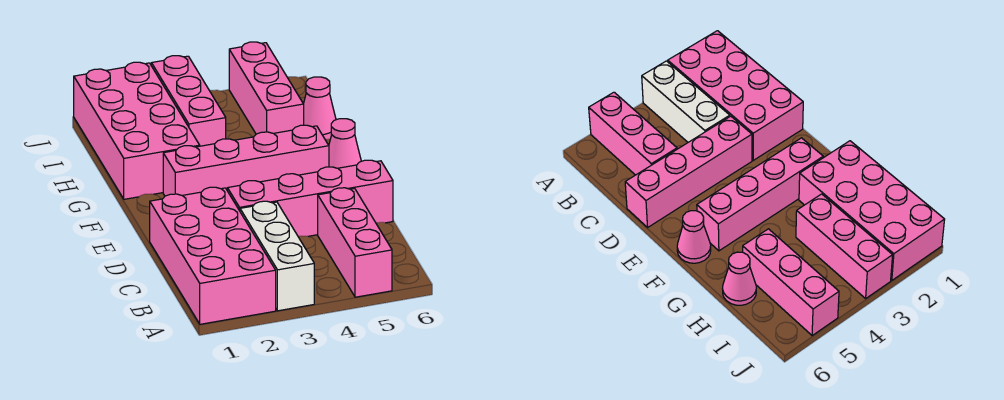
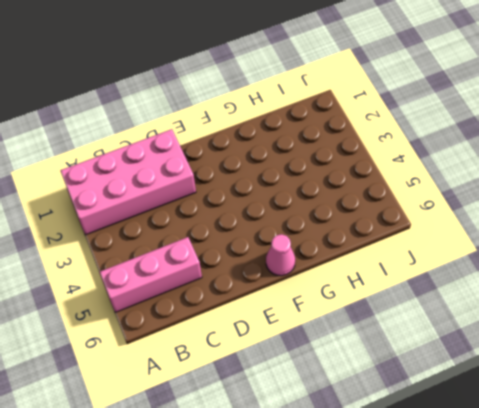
none -> white brick A3:C3 level 1
none -> pink brick D3:D6 level 1

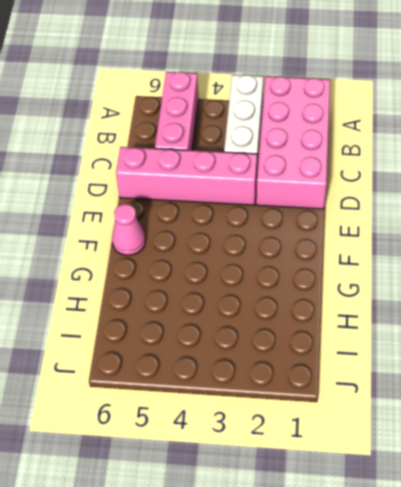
none -> pink brick F2:F5 level 1
none -> pink brick G1:J2 level 1

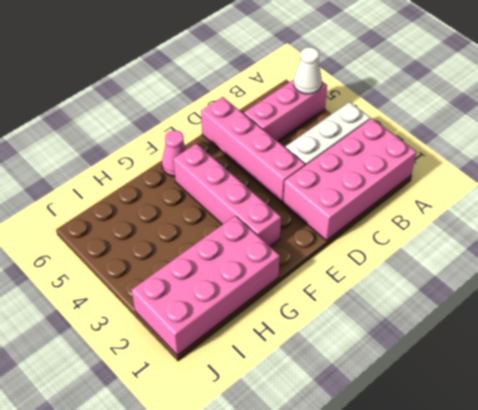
white cone A5 level 2 -> none
none -> pink brick H3:J3 level 1
none -> pink brick H5:J5 level 1

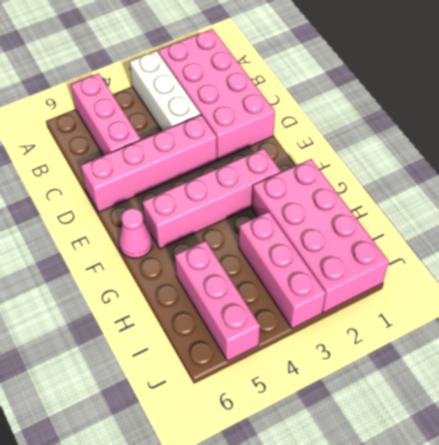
none -> pink cone H6 level 1

